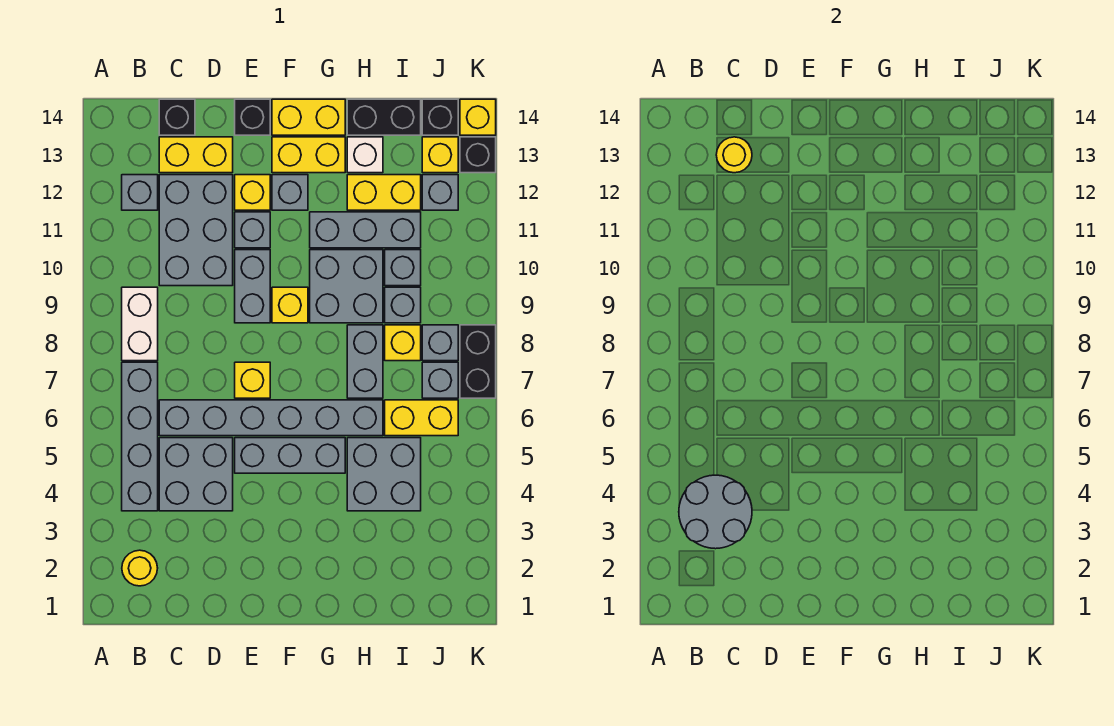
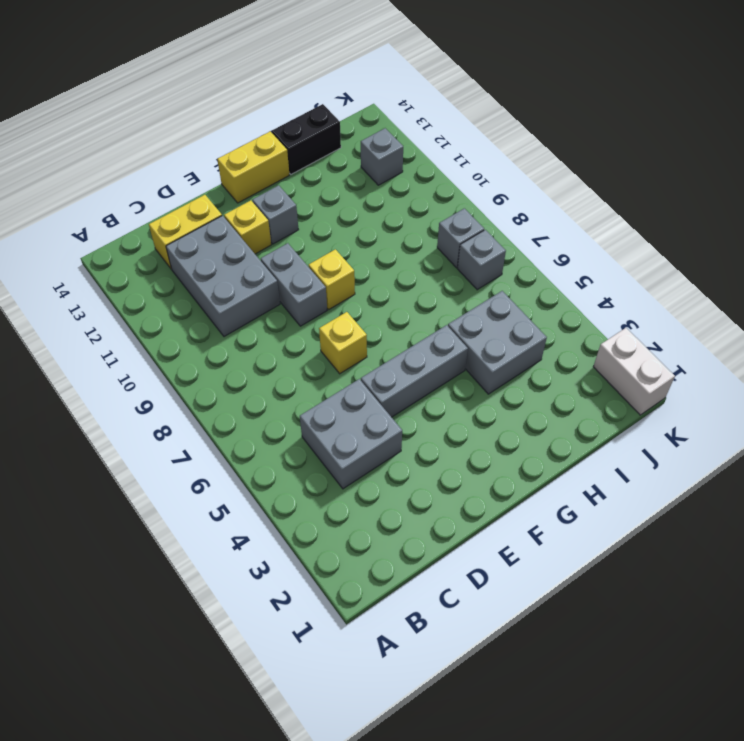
white brick K1:K2 level 1 -> white brick B8:B9 level 1
none -> yellow round brick B2 level 1
none -> grey brick B4:B7 level 1
none -> grey brick B12 level 1
none -> grey brick C6:H6 level 1

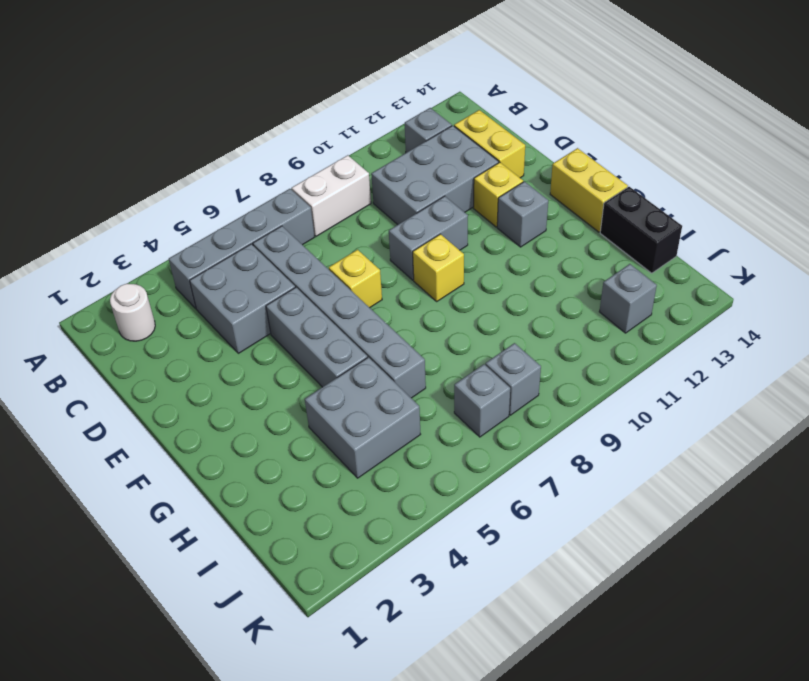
white round brick B2 level 1 -> yellow round brick B2 level 1
none -> black brick C14 level 1
none -> grey brick E11 level 1
none -> black brick E14 level 1
none -> yellow brick F13:G13 level 1

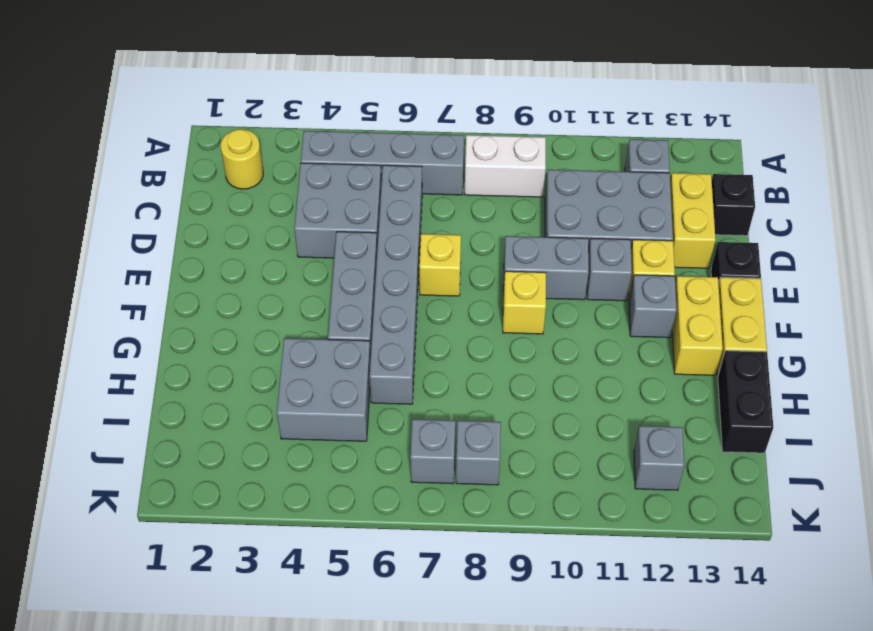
none -> grey brick G9:H10 level 1
none -> grey brick G11:I11 level 1
none -> grey brick H7:H8 level 1
none -> yellow brick H12:I12 level 1

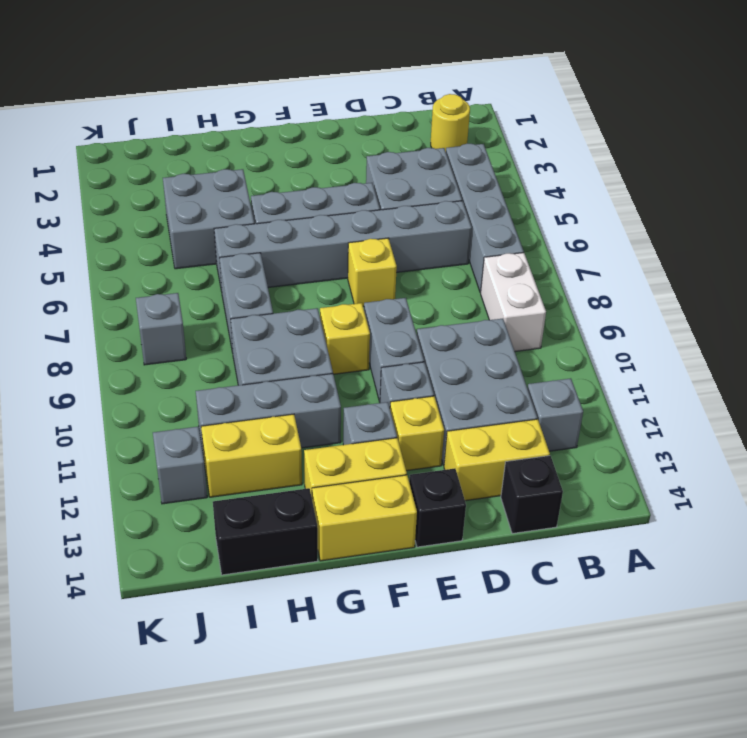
none -> white brick H13 level 1
none -> yellow brick I6:J6 level 1
none -> yellow brick I8 level 1
none -> grey brick I9 level 1

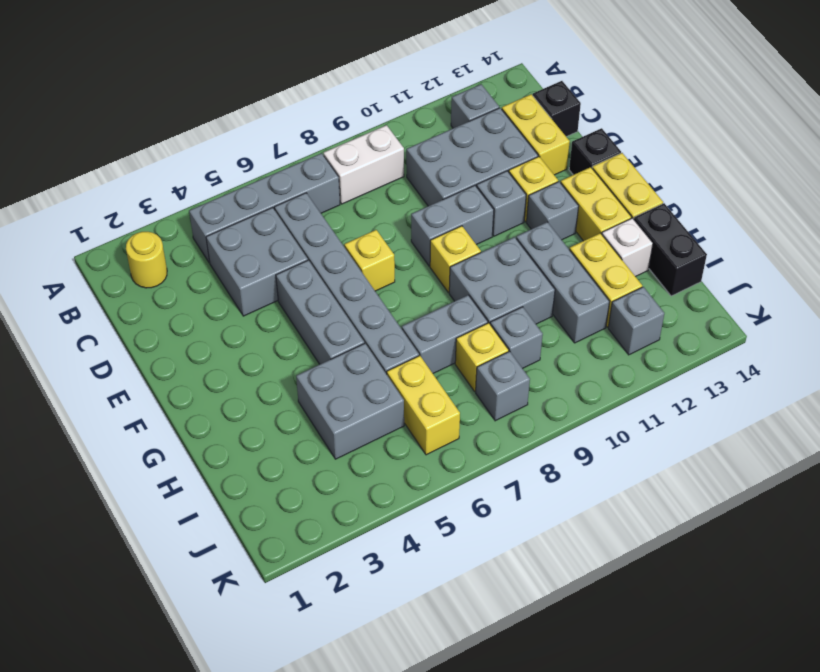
none -> grey brick I10 level 1
none -> grey brick J7 level 1
none -> yellow brick J13 level 1
none -> black brick J14 level 1

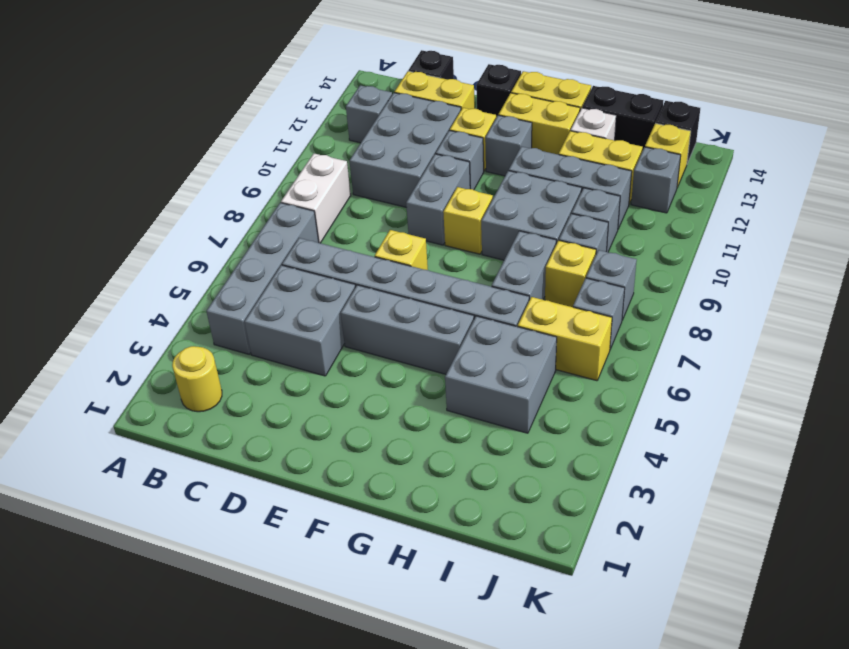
none -> black brick K7:K8 level 1
none -> black brick K13 level 1
none -> yellow brick K14 level 1
none -> grey round brick B3:C4 level 2

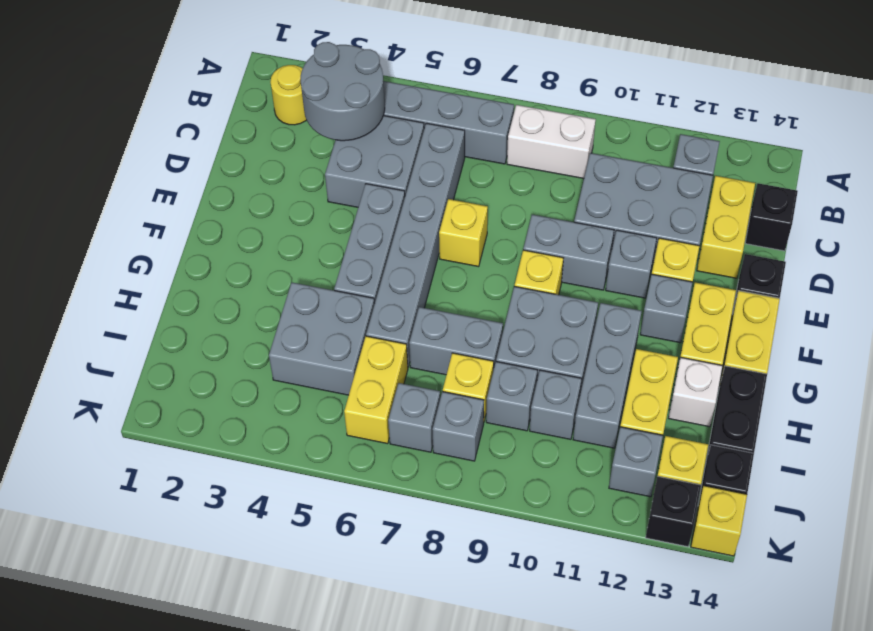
none -> black brick K7:K8 level 1
none -> yellow round brick C13 level 2

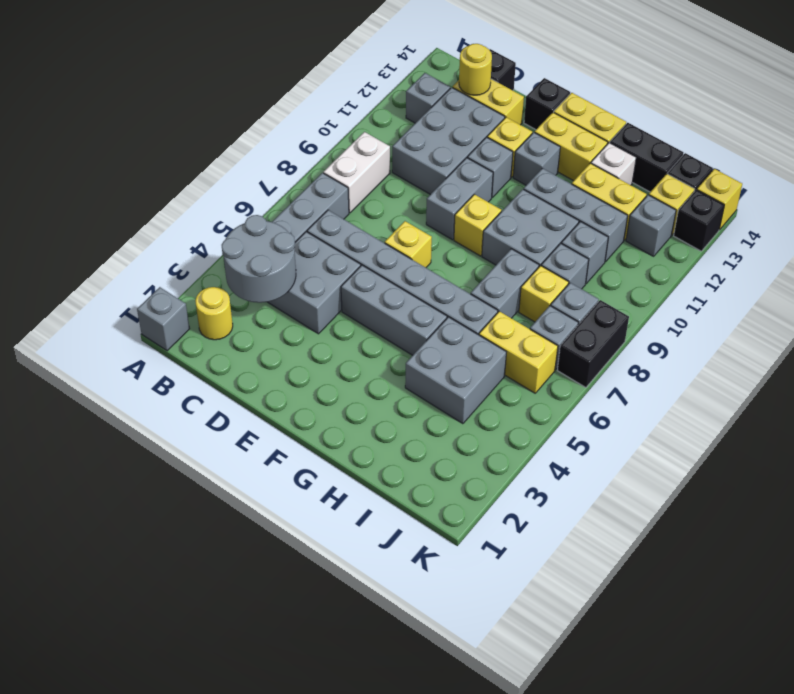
grey brick A1 level 1 -> none

